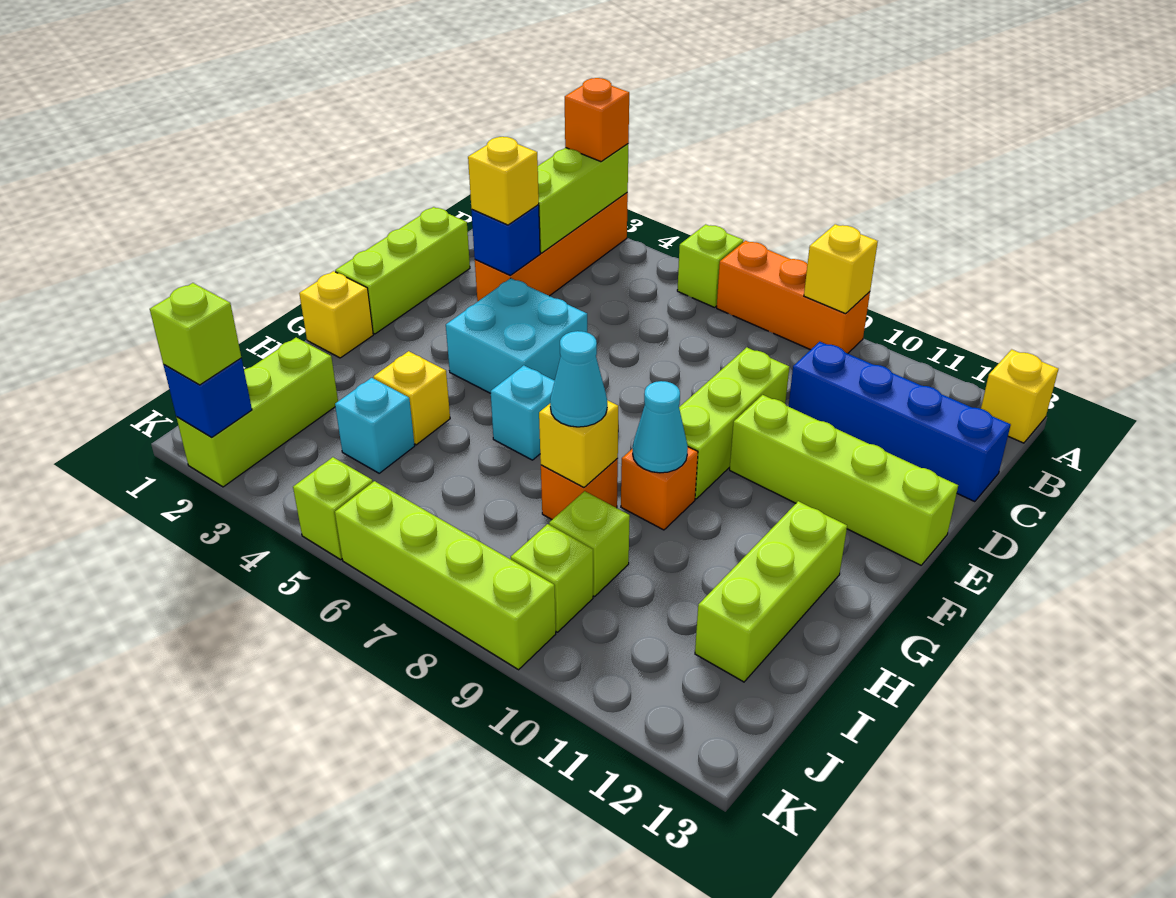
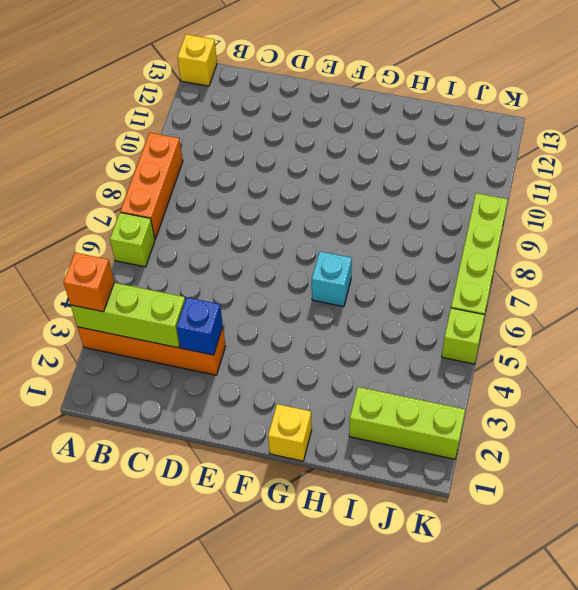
none -> blue brick C10:C13 level 1
none -> lime brick D1:F1 level 1
none -> lime brick D9:F9 level 1
none -> cyan brick E4:F5 level 1

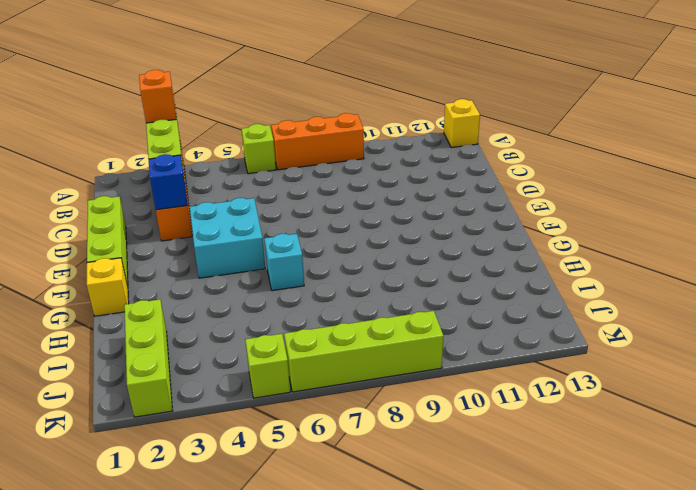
none -> blue brick C10:C13 level 1
none -> lime brick D9:F9 level 1
none -> lime brick E10:E13 level 1
none -> orange brick G9 level 1

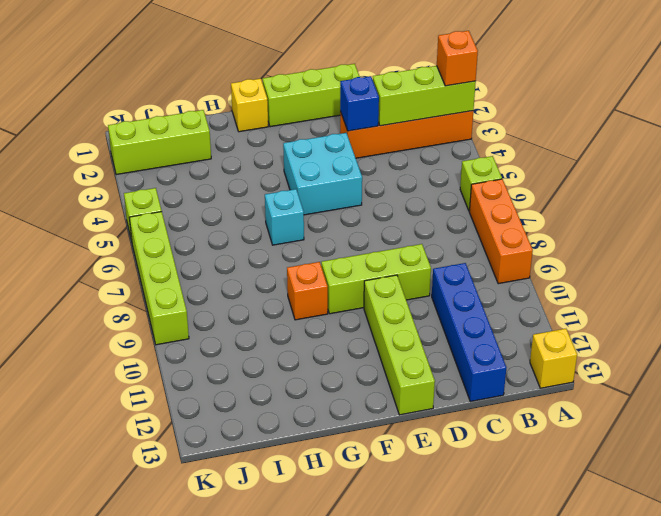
none -> lime brick G12:I12 level 1
none -> yellow brick H4 level 1
none -> orange brick H8 level 1
none -> cyan brick I4 level 1

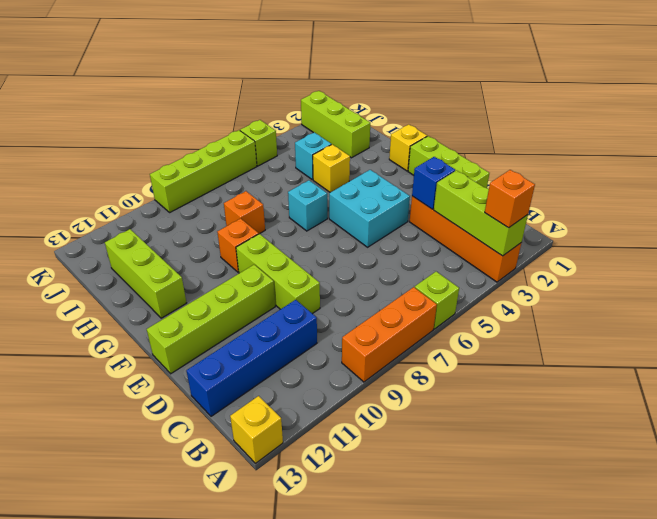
none -> lime brick I9 level 1
none -> lime brick J9 level 1
none -> yellow brick A9 level 2
none -> cyan cone G9 level 2

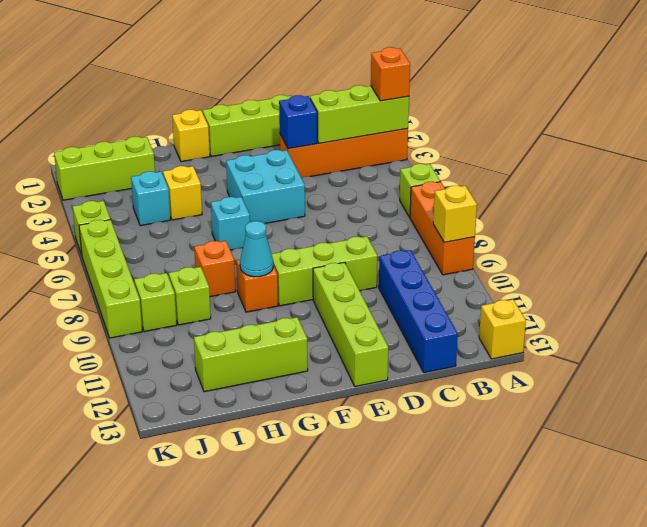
none -> yellow brick H8 level 2
none -> blue brick K2 level 2
none -> yellow brick D3 level 3
none -> cyan cone H8 level 3

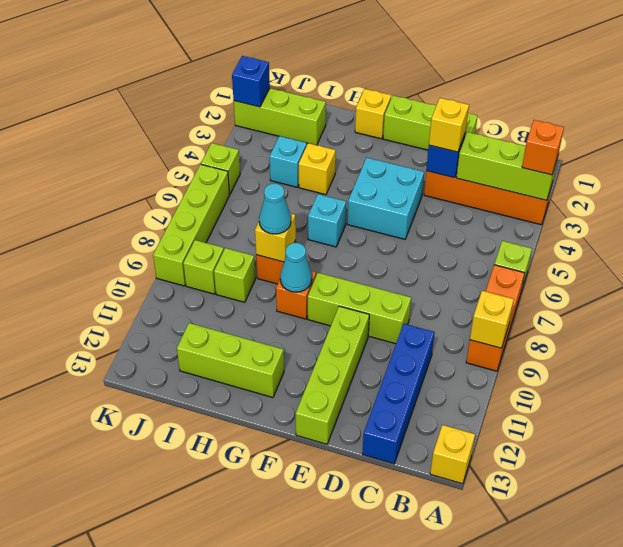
none -> lime brick K2 level 3

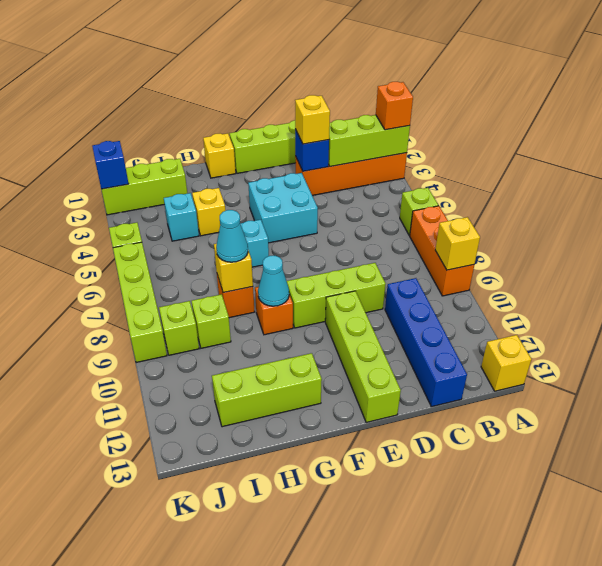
none -> lime brick K2 level 3

